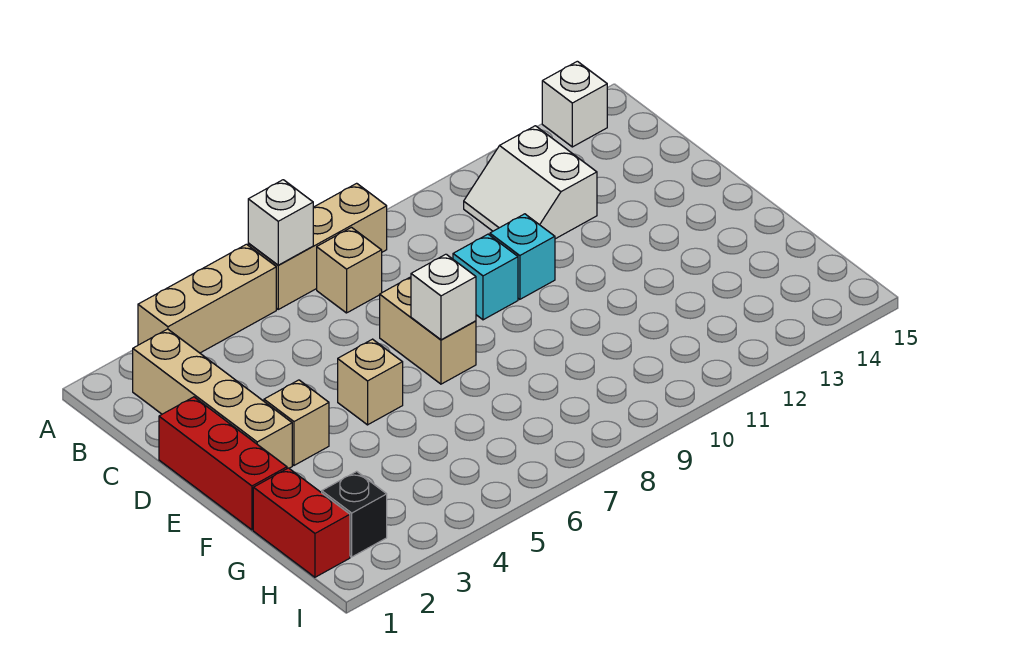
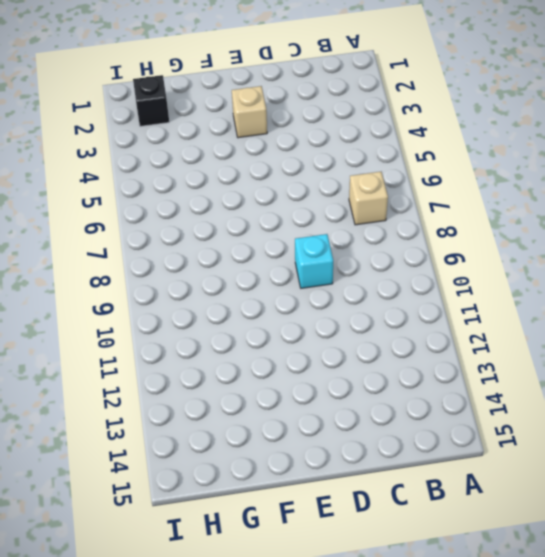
none -> tan brick A3:A5 level 1
none -> tan brick A6:A8 level 1
none -> white brick A14 level 1

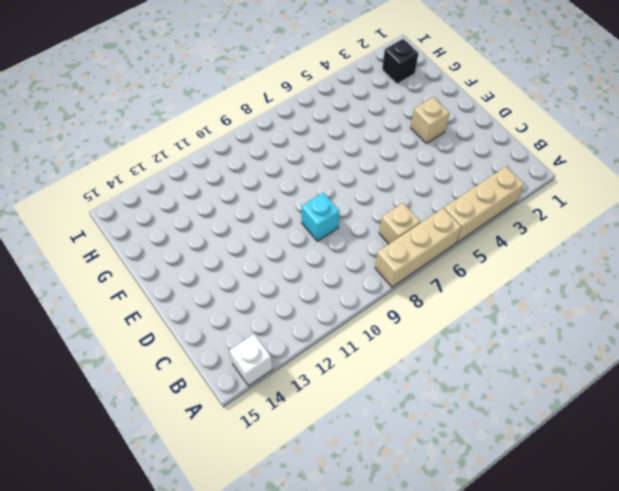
none -> tan brick B2:E2 level 1
none -> white slope B11:C12 level 1 top 12
none -> red brick D1:F1 level 1

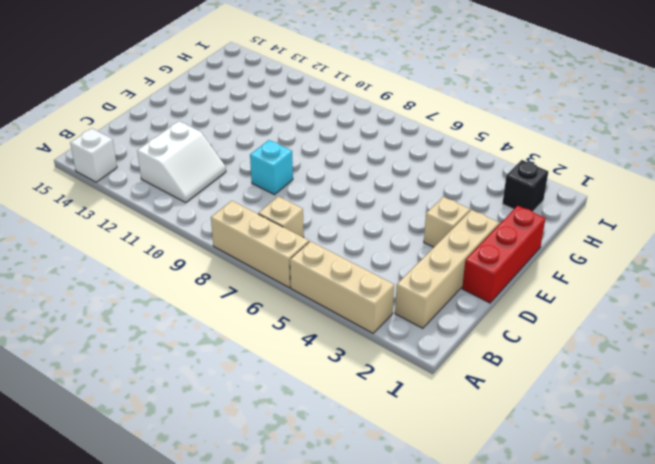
none -> tan brick D7:E7 level 1
none -> cyan brick D10 level 1
none -> tan brick E5 level 1

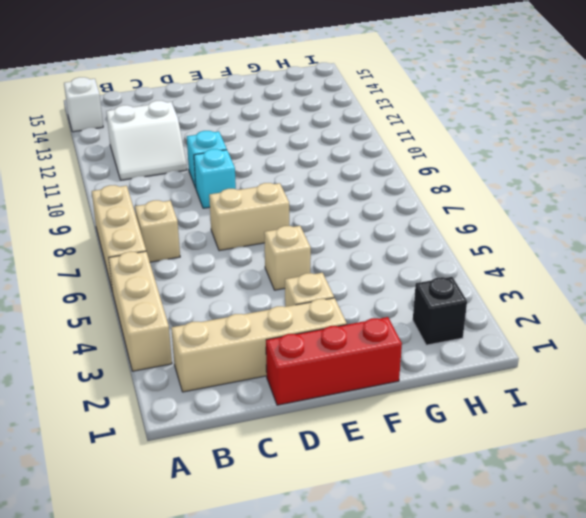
none -> red brick G1:H1 level 1
none -> white brick A6 level 2
none -> white brick E7 level 2

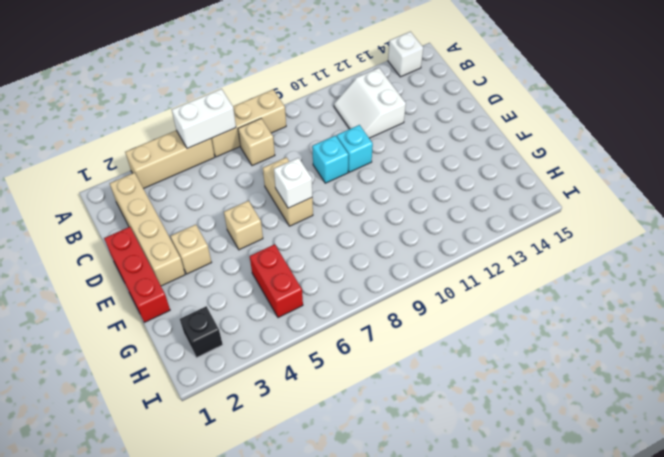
white brick A5:A6 level 2 -> white brick A6 level 2
red brick G5:H5 level 1 -> red brick G1:H1 level 1

